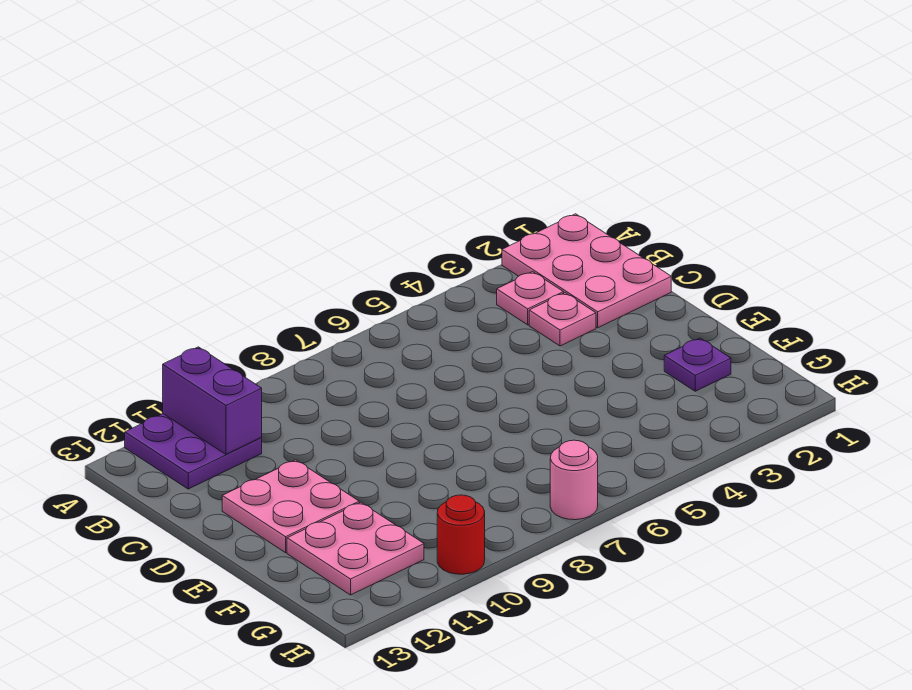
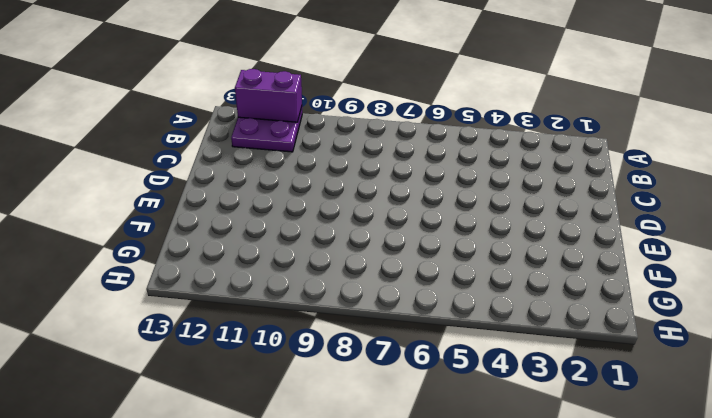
purple brick A11:A12 level 2 -> purple brick A11:B11 level 2
none -> pink plate A1:C2 level 1
none -> pink plate B3 level 1

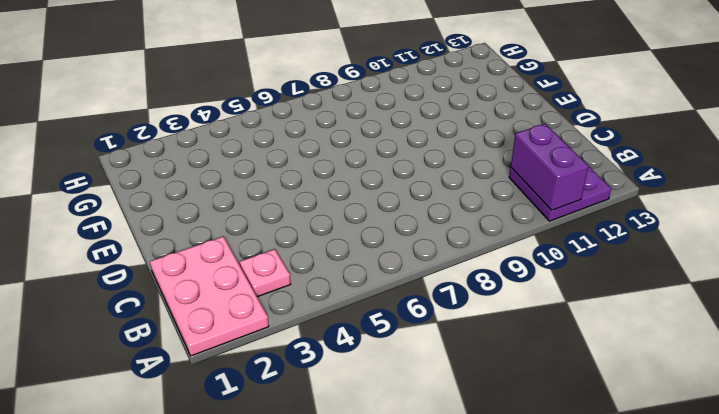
none -> pink plate C3 level 1
none -> pink plate D11:E12 level 1

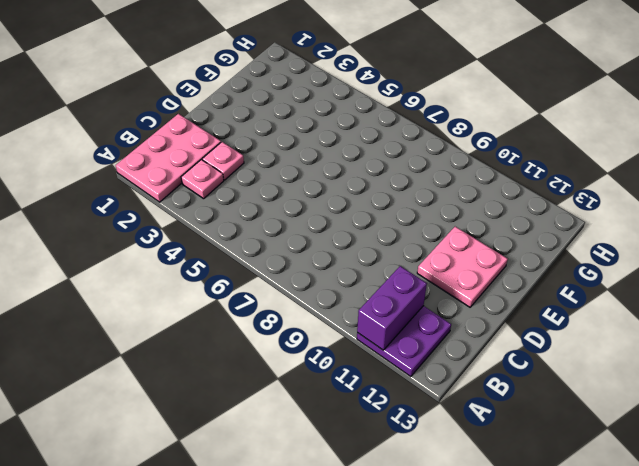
none -> purple plate F2 level 1
none -> pink plate F11:G12 level 1

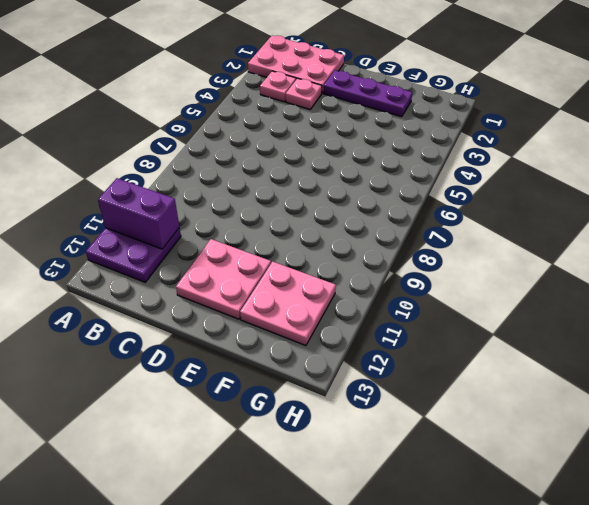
purple plate D2:F2 level 1 -> purple plate F2 level 1
none -> pink round brick H7 level 1
none -> red round brick H10 level 1

